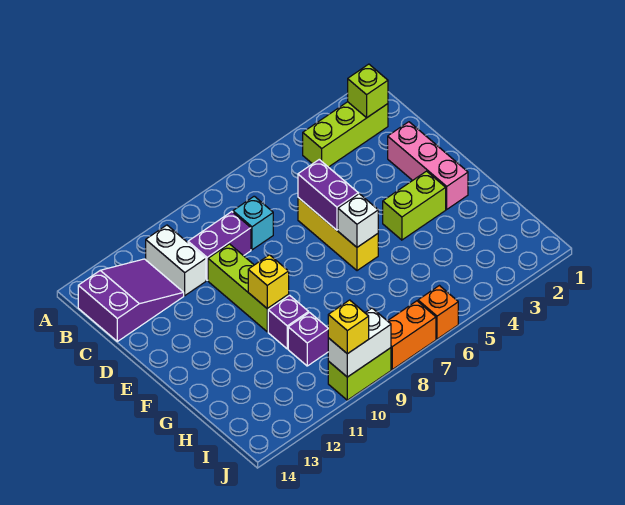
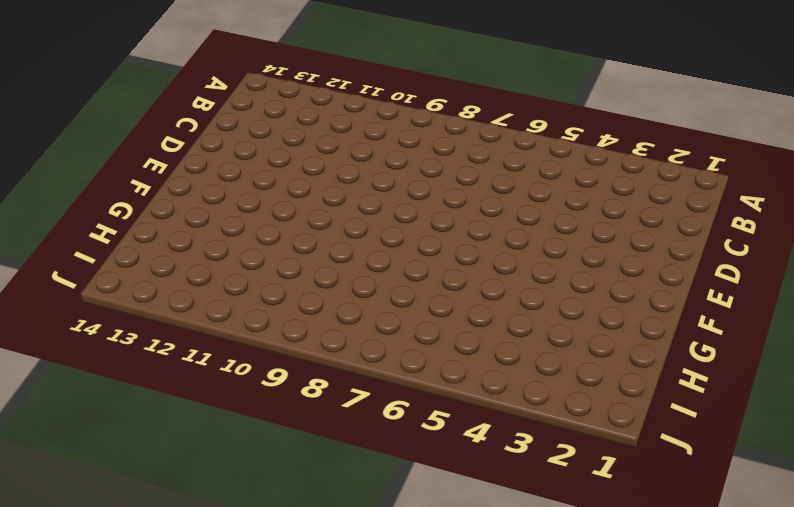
none -> lime brick B2:B4 level 1
none -> white brick B11:C11 level 1
none -> purple slope B12:C14 level 1 top 14

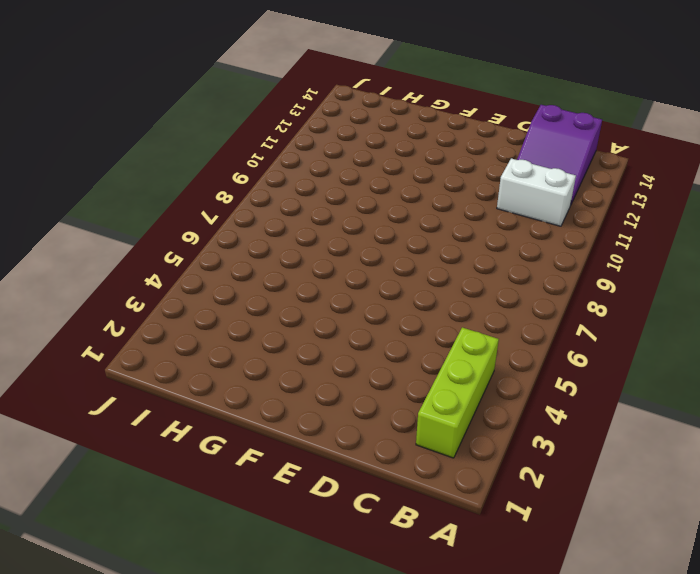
none -> cyan brick C8 level 1
none -> purple brick C9:C10 level 1
none -> pink brick D2:F2 level 1

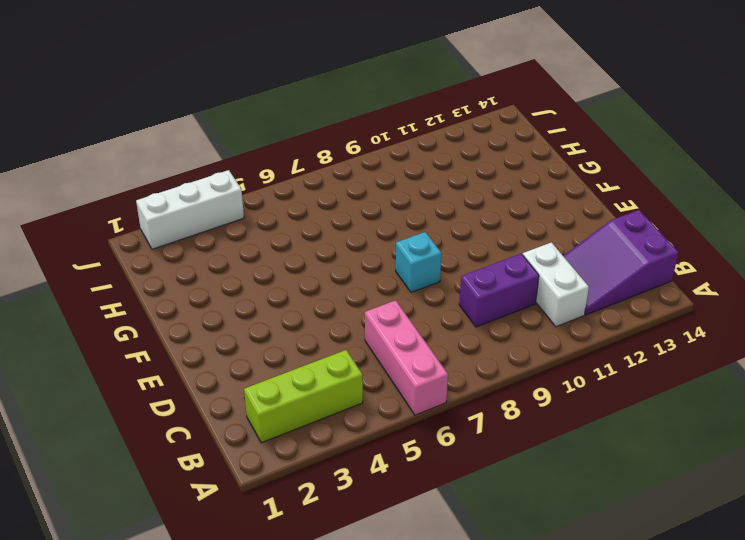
pink brick A6:C6 level 1 -> pink brick D2:F2 level 1
cyan brick E8 level 1 -> cyan brick C8 level 1
white brick J2:J4 level 1 -> none
none -> yellow brick D6:F6 level 1
none -> lime brick D10:F10 level 1
none -> lime brick F3:F4 level 1

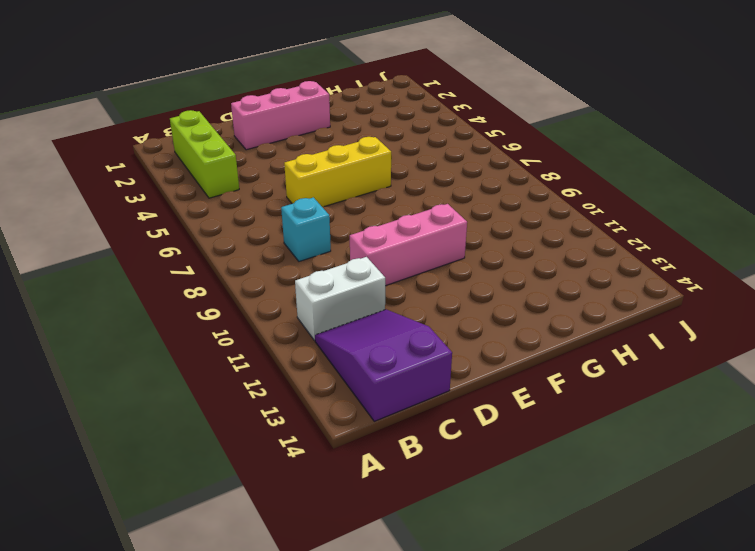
pink brick D10:F10 level 1 -> lime brick D10:F10 level 1
none -> purple brick C9:C10 level 1
none -> lime brick F3:F4 level 1
none -> purple brick G10 level 1

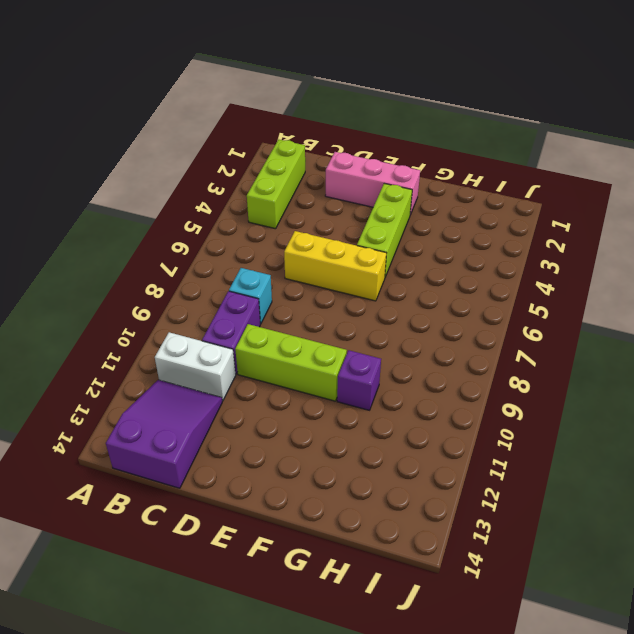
lime brick F3:F5 level 1 -> lime brick F3:F4 level 1
none -> purple brick H10 level 1
none -> orange brick J6 level 1
none -> orange brick J7:J8 level 1

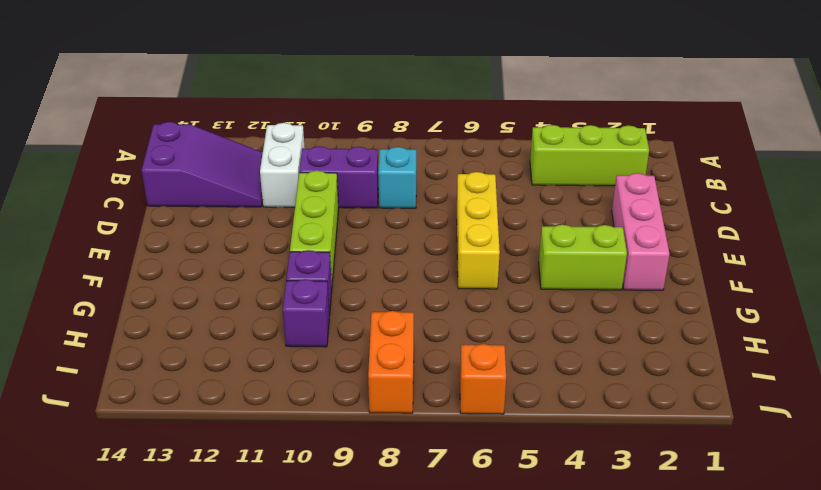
orange brick I8:J8 level 1 -> orange brick J7:J8 level 1
none -> lime brick J9:J10 level 1
none -> lime brick B2 level 2
none -> purple brick D6:E6 level 2

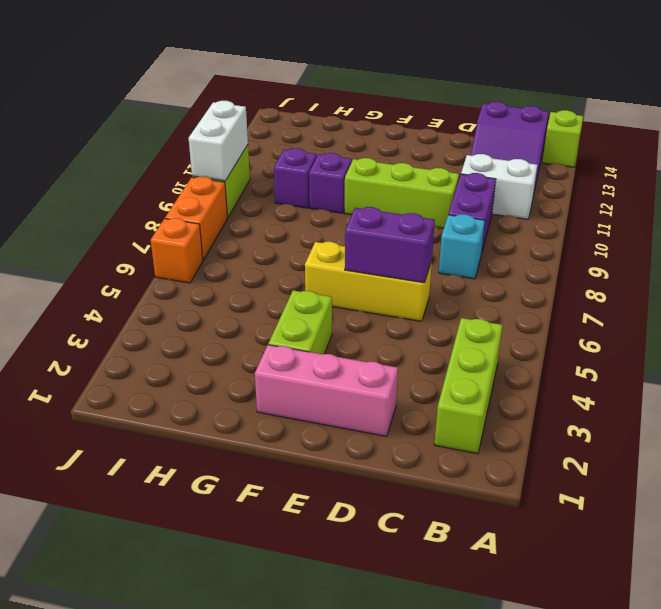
lime brick A14 level 1 -> lime brick B2 level 2
none -> white brick F6 level 2
none -> yellow brick F10 level 2
none -> yellow brick J10 level 3

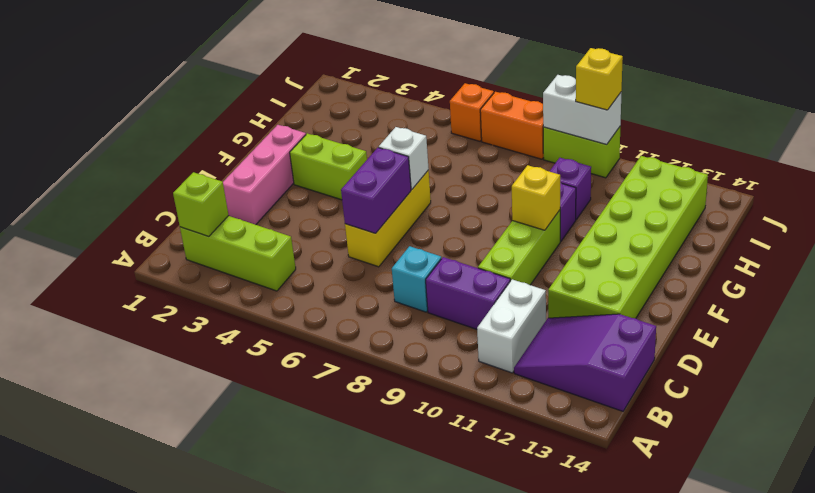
lime brick D12:I13 level 1 -> none

